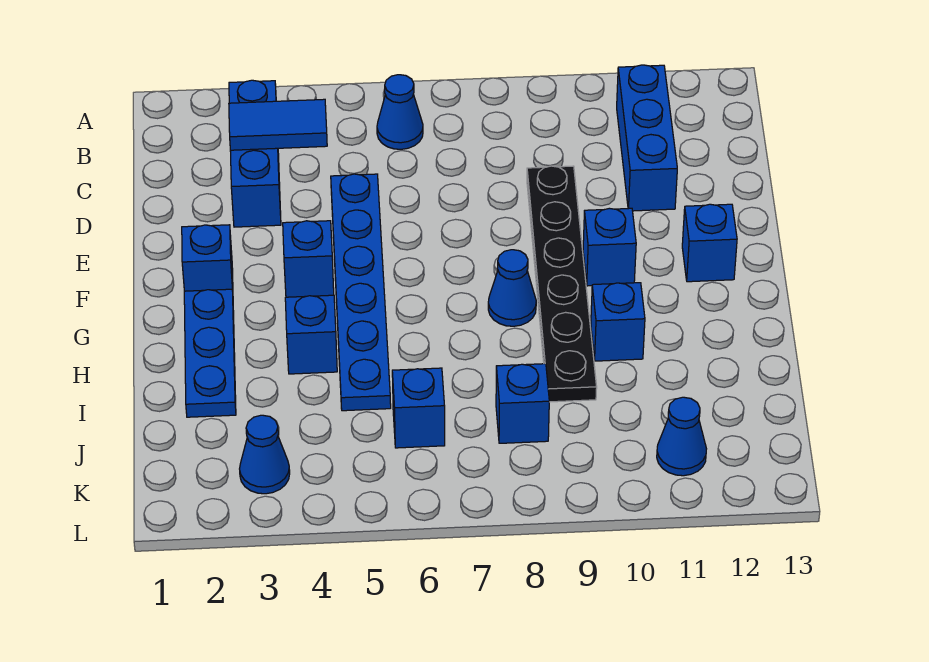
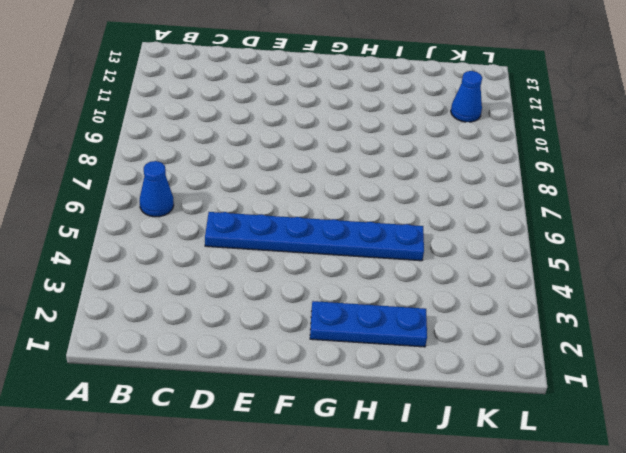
none -> blue brick B3:D3 level 1
none -> blue brick B11:D11 level 1
none -> black plate D9:I9 level 1

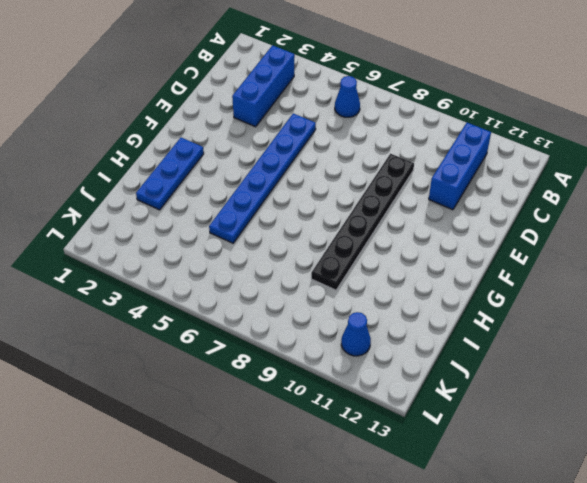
none -> blue brick F2 level 1
none -> blue brick F4 level 1
none -> blue brick F10 level 1

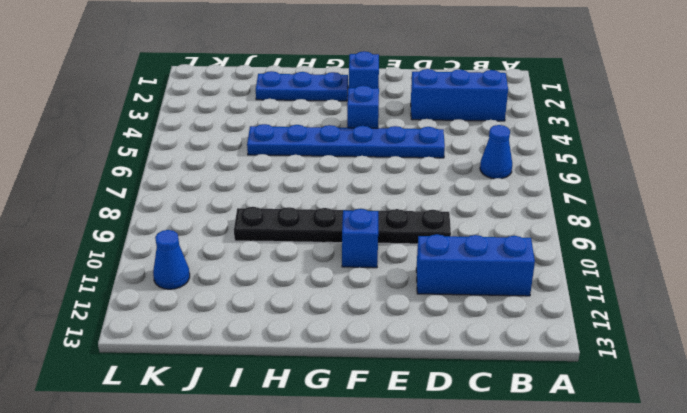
none -> blue brick F12 level 1
none -> blue cone G8 level 1
none -> blue brick H4 level 1

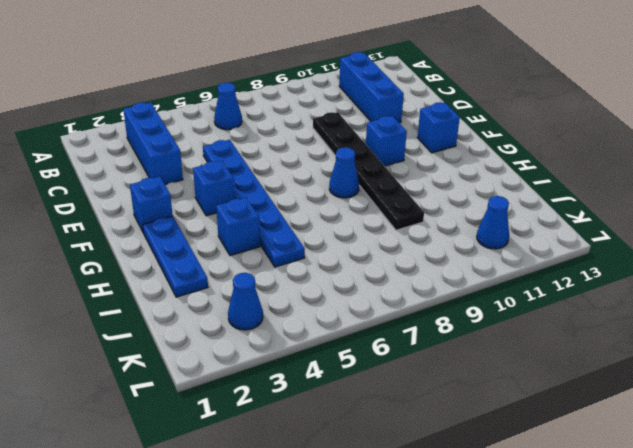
none -> blue brick H10 level 1
none -> blue brick J6 level 1
none -> blue brick J8 level 1

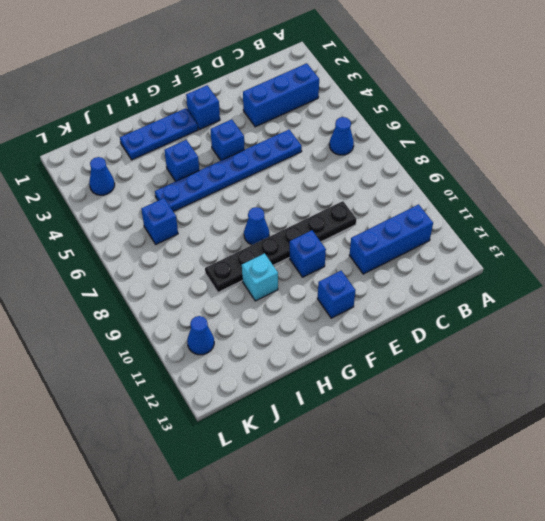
cyan brick H10 level 1 -> blue brick H10 level 1
none -> blue brick J8 level 1
none -> blue tile C3:C4 level 2

